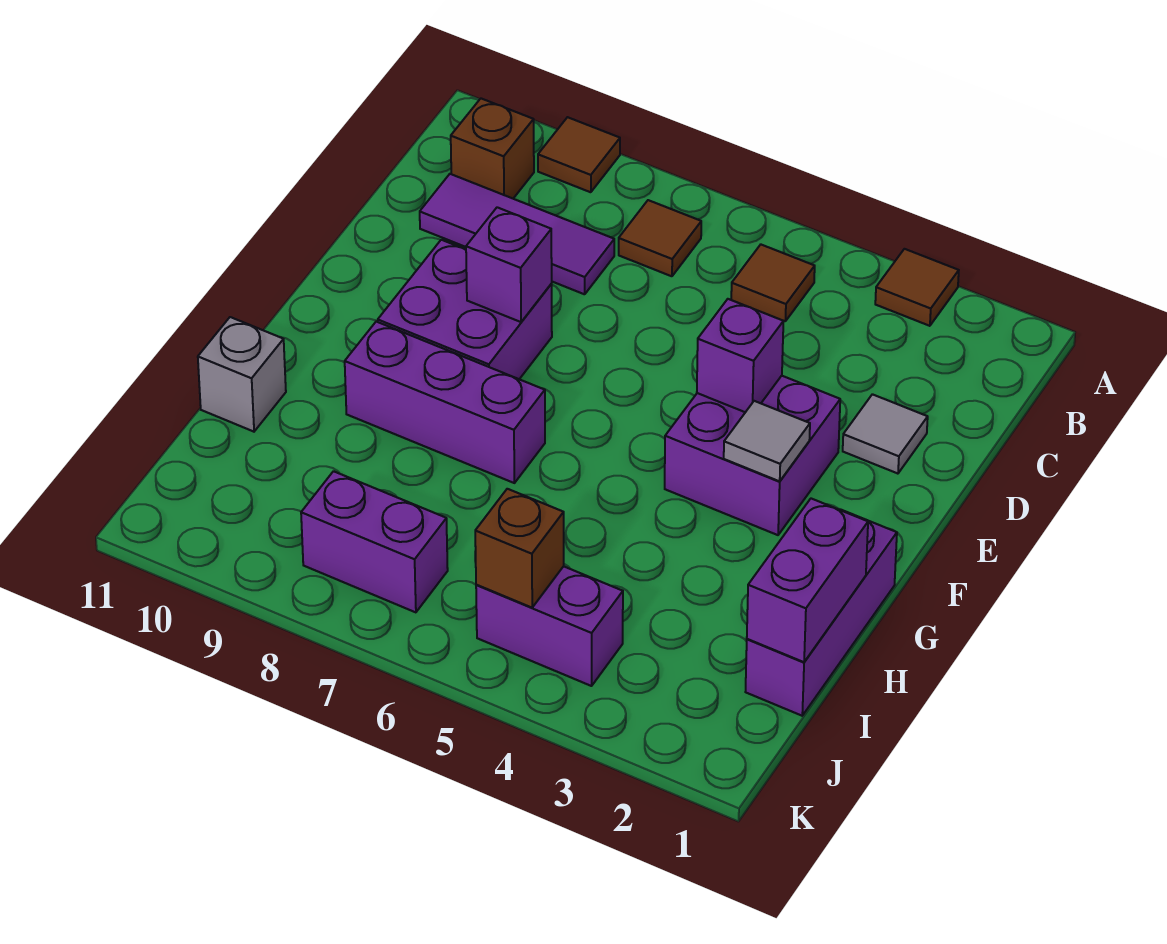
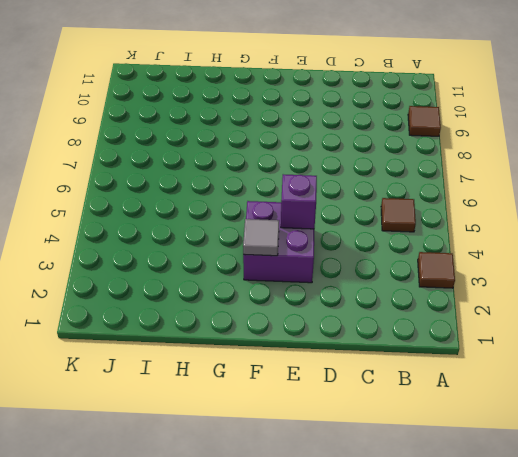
none -> brown tile B7 level 1
none -> brown brick B10 level 1
none -> purple tile C8:C10 level 1

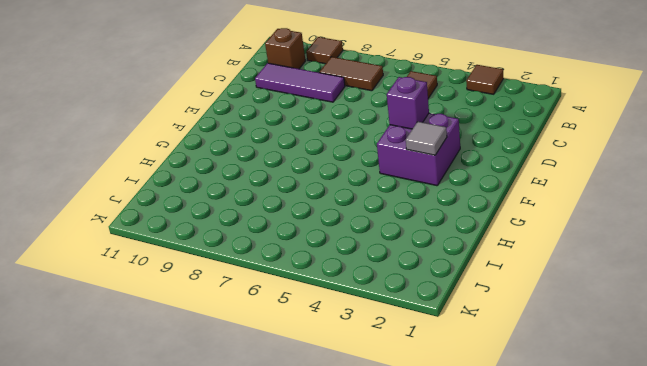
brown tile B7:B8 level 1 -> brown tile B7 level 1
none -> grey tile D2 level 1
none -> purple brick E8:F9 level 1
none -> purple brick G1:I1 level 1

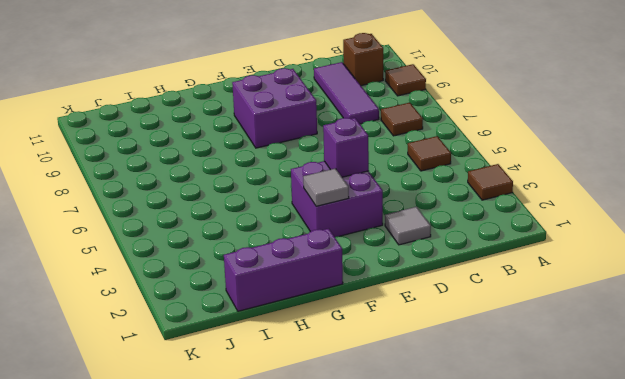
none -> purple brick G7:G9 level 1
none -> grey brick H11 level 1
none -> purple brick J4:J5 level 1

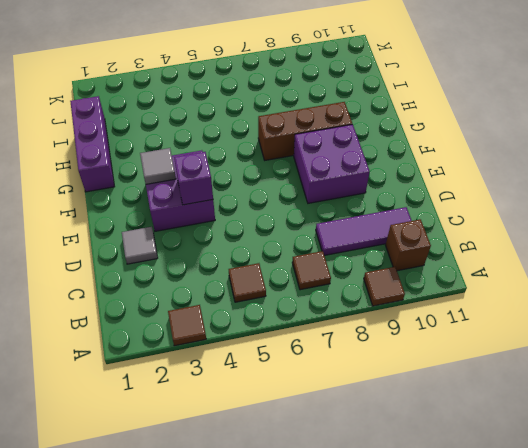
brown brick G7:G9 level 1 -> purple brick G7:G9 level 1
none -> grey brick H11 level 1
none -> purple brick J4:J5 level 1
none -> purple brick J7:J8 level 1

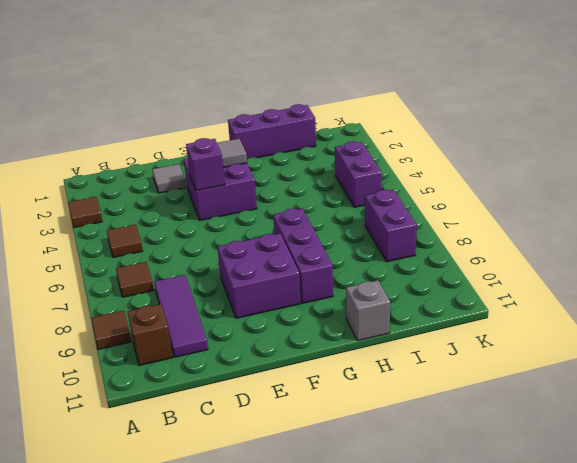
none -> purple brick E8 level 2
none -> purple brick H1:I1 level 2
none -> brown brick J5 level 2

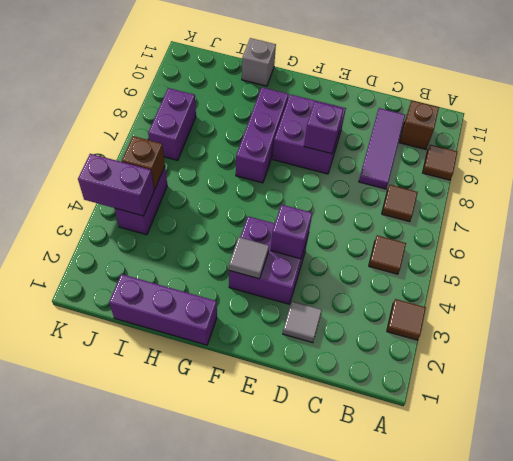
purple brick J4:K4 level 2 -> purple brick H1:I1 level 2

